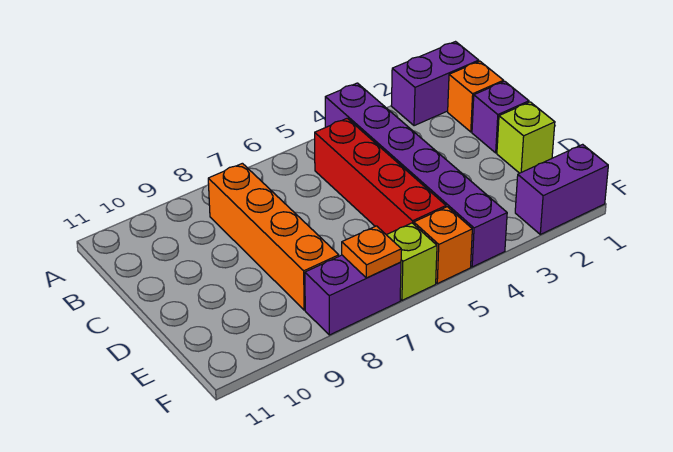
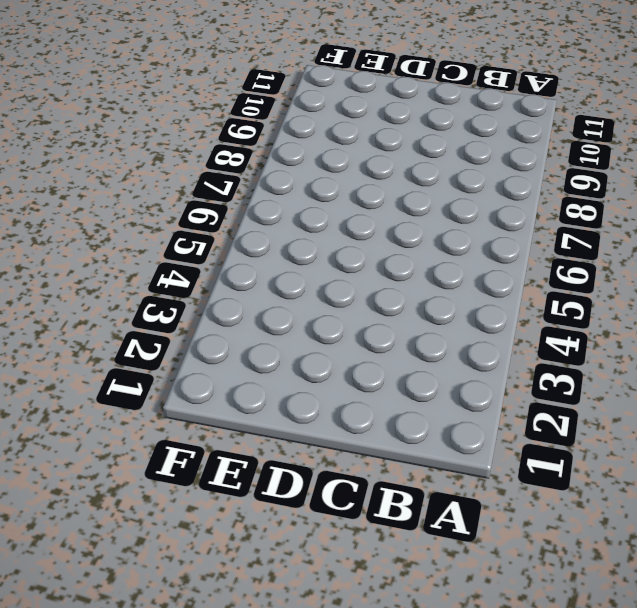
none -> purple brick A1:A2 level 1
none -> purple brick A4:F4 level 1
none -> orange brick B1 level 1

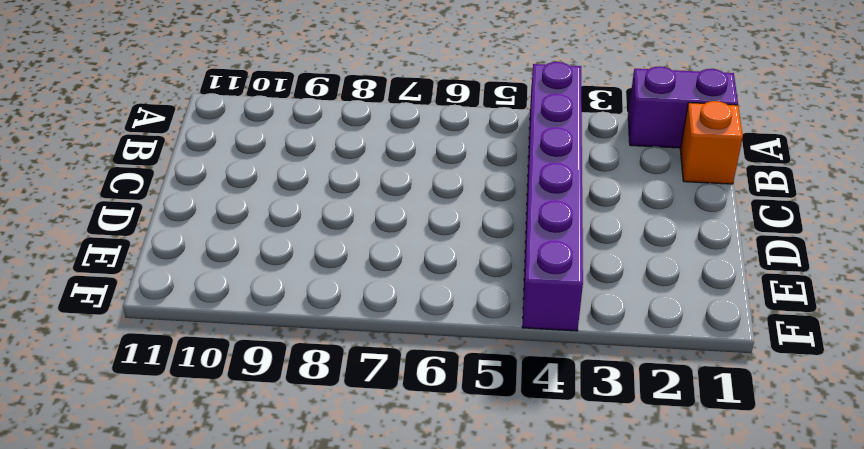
none -> red brick B5:E5 level 1
none -> orange brick B8:E8 level 1
none -> purple brick C1 level 1

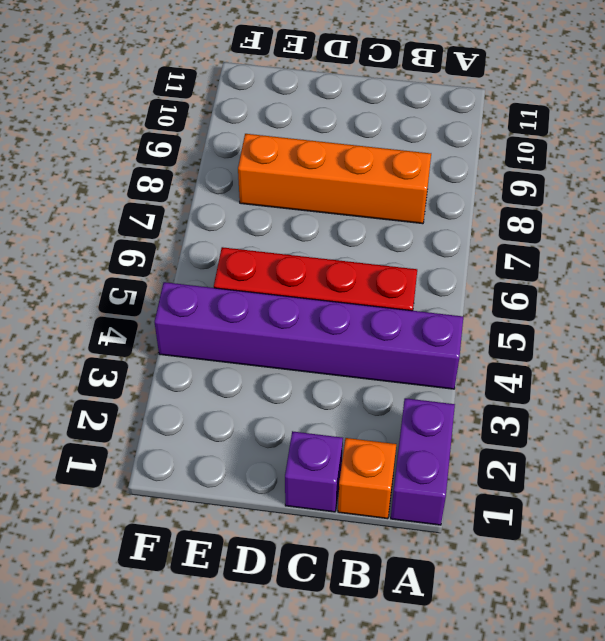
none -> lime brick D1 level 1
none -> purple brick F1:F2 level 1
none -> orange brick F5 level 1

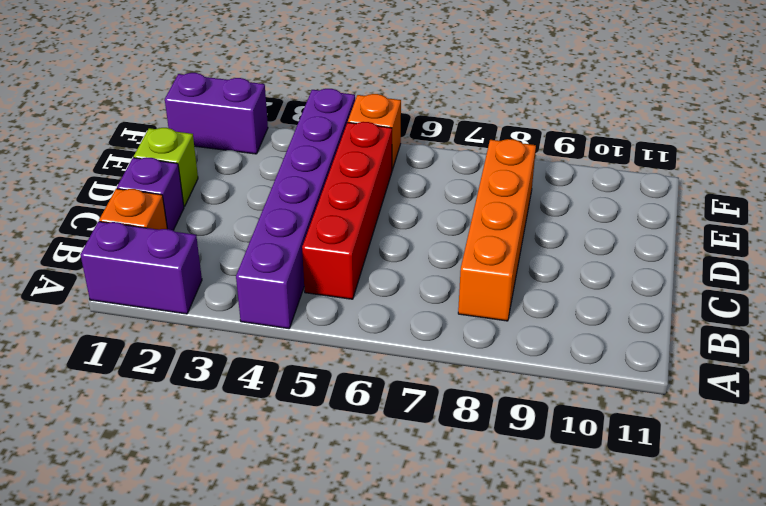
none -> lime brick F6 level 1
none -> purple brick F7:F8 level 1
none -> orange plate F7 level 2

